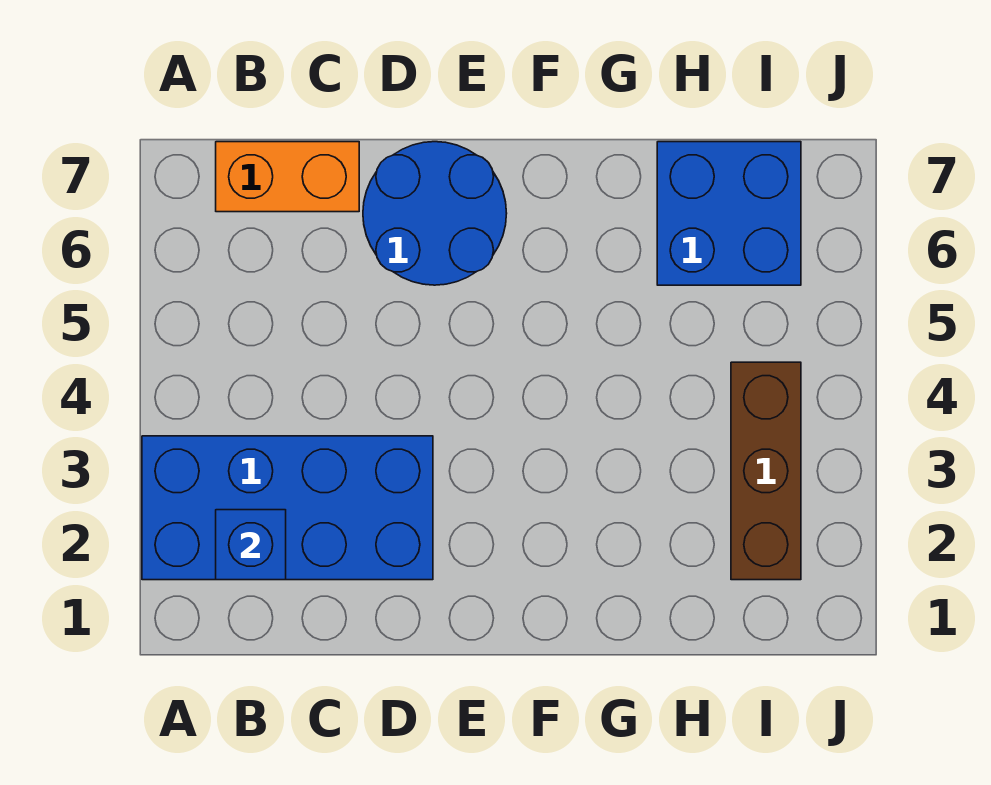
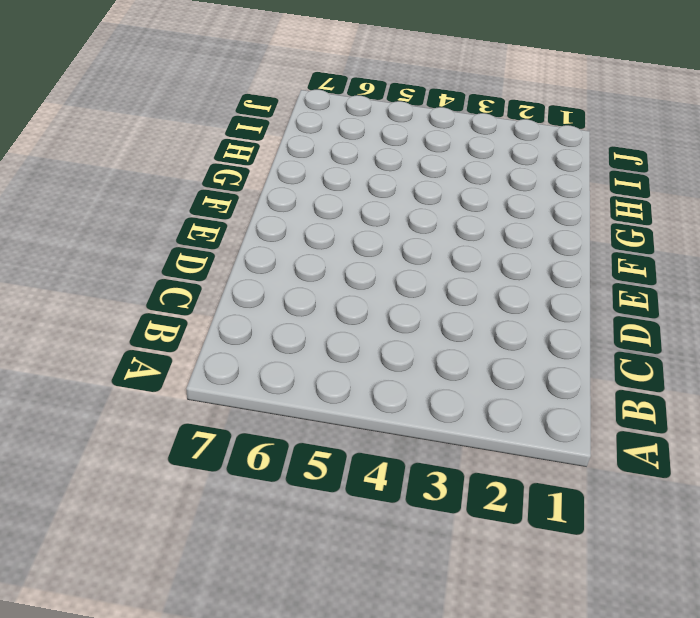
none -> blue brick A2:D3 level 1
none -> orange brick B7:C7 level 1

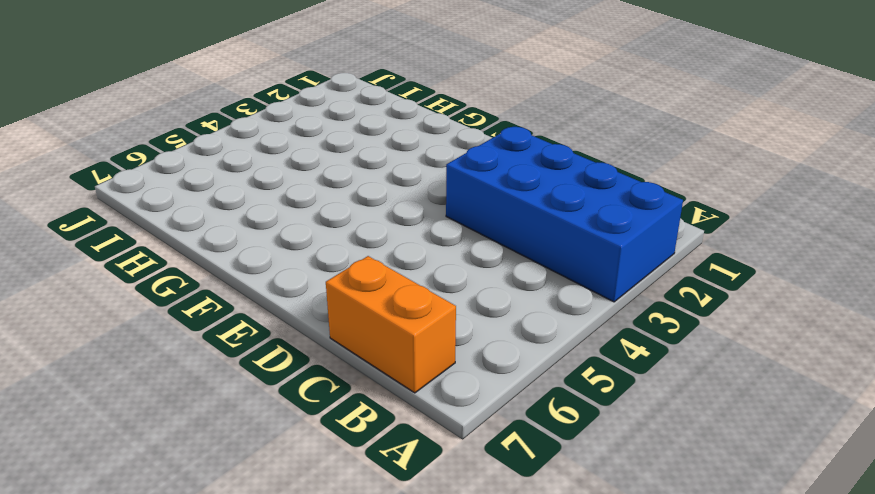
none -> blue round brick D6:E7 level 1
none -> blue brick H6:I7 level 1

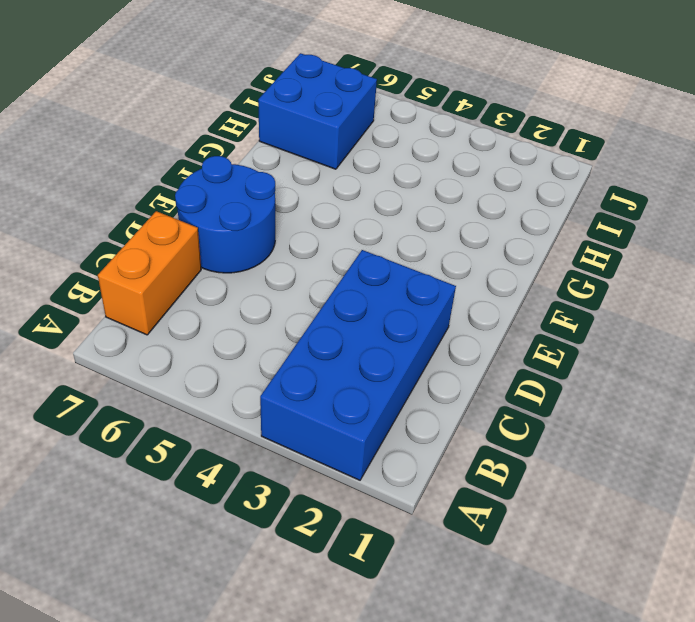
none -> brown brick I2:I4 level 1
none -> blue brick B2 level 2

